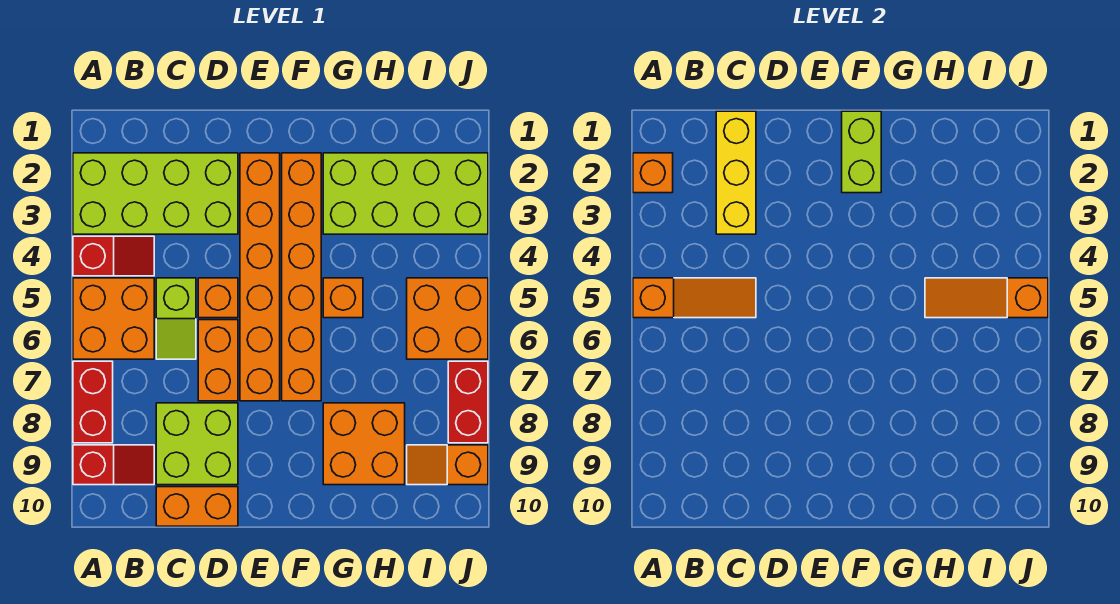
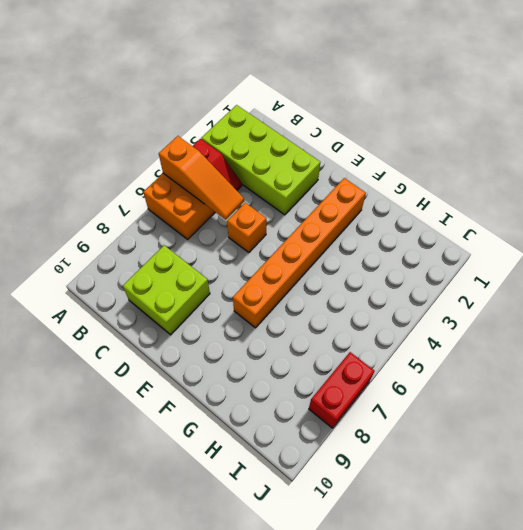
none -> red brick A7:A8 level 1
none -> red slope A9:B9 level 1 top A
none -> lime slope C5:C6 level 1 top 5

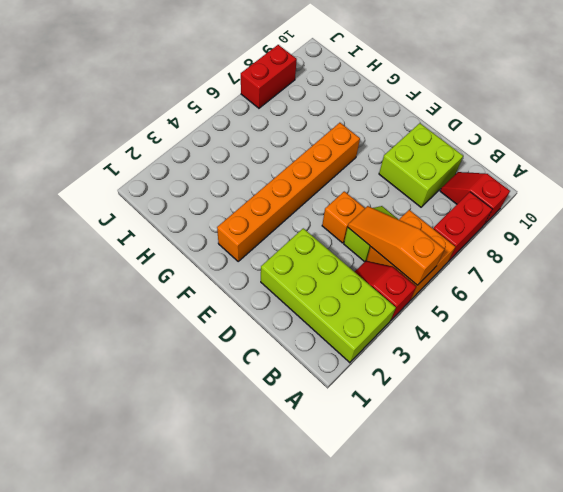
none -> orange brick C10:D10 level 1
none -> orange brick D6:D7 level 1
none -> orange brick E2:E7 level 1

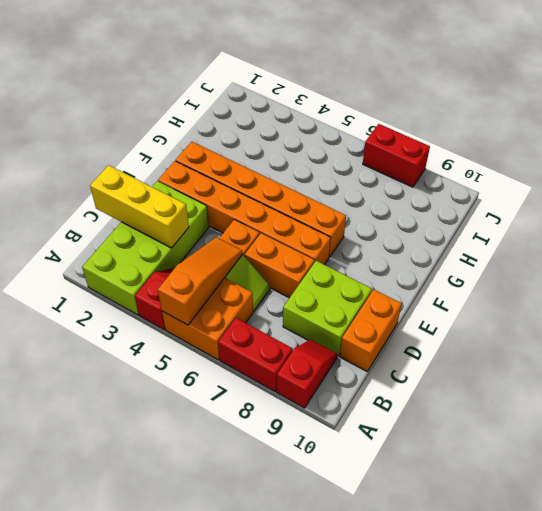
none -> lime brick G2:J3 level 1
none -> orange brick G5 level 1
none -> orange brick G8:H9 level 1

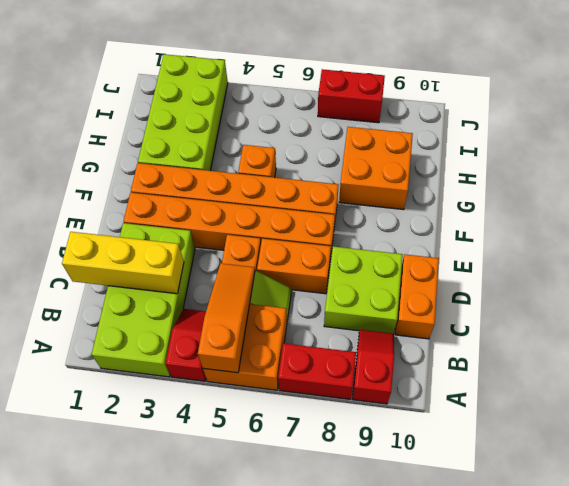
none -> orange brick I5:J6 level 1
none -> orange slope I9:J9 level 1 top J
none -> orange brick A2 level 2

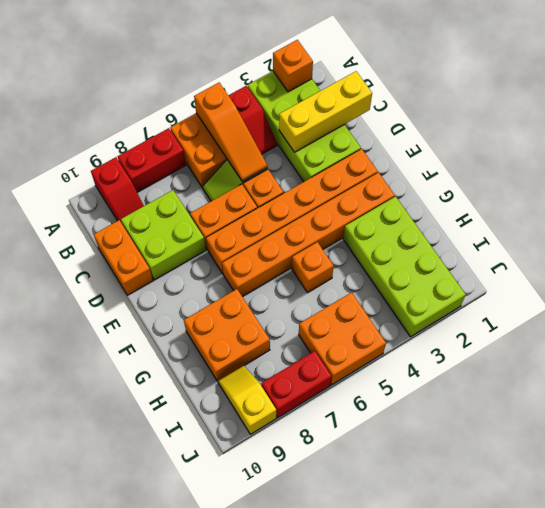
yellow slope I9:J9 level 1 top J -> orange slope I9:J9 level 1 top J
none -> lime brick F1:F2 level 2
none -> orange slope H5:J5 level 2 top J

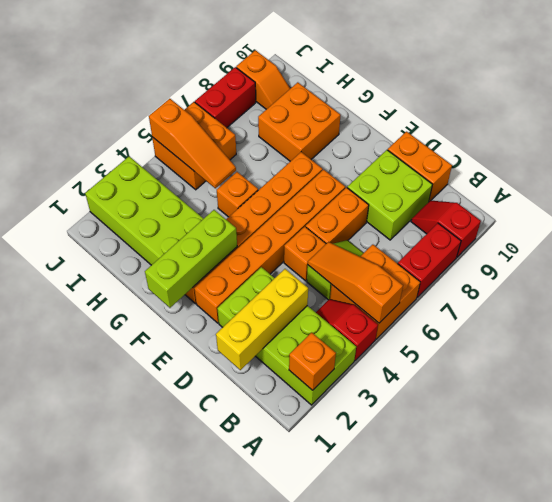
lime brick F1:F3 level 2 -> lime brick F1:F2 level 2

